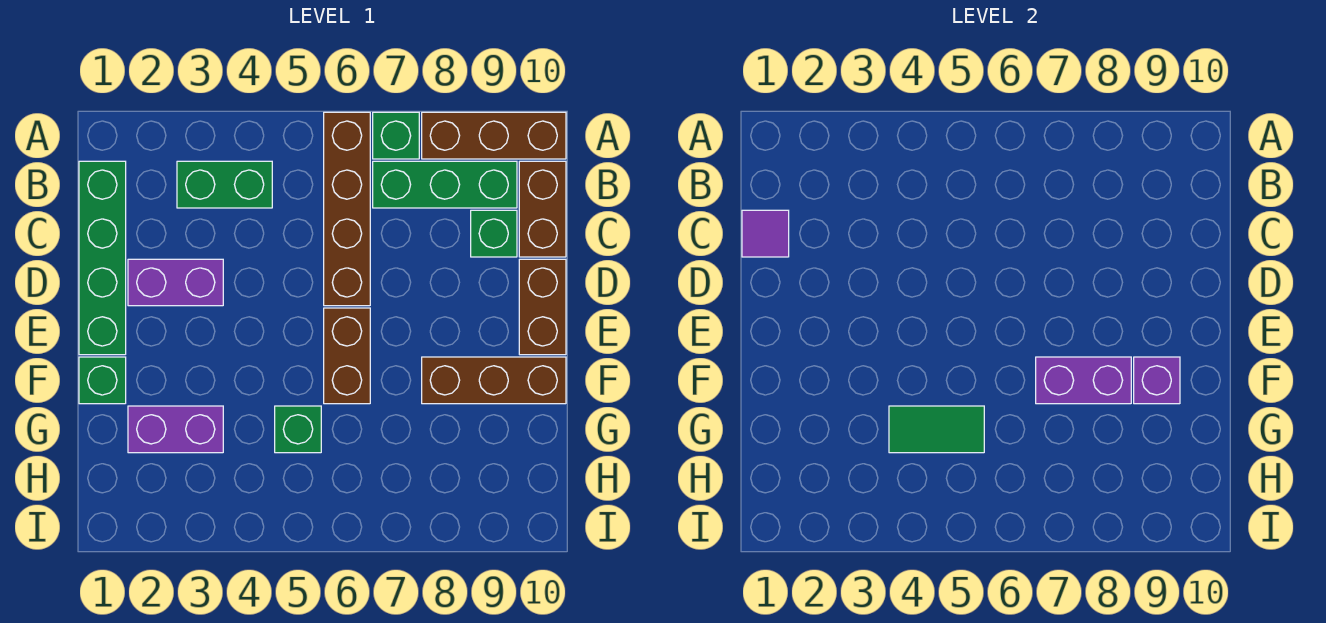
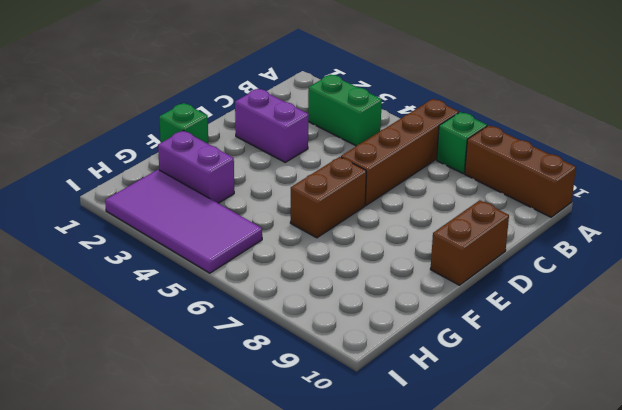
purple tile H2:I5 level 1 -> none
none -> green brick B1:E1 level 1
none -> green brick B7:B9 level 1
none -> brown brick B10:C10 level 1

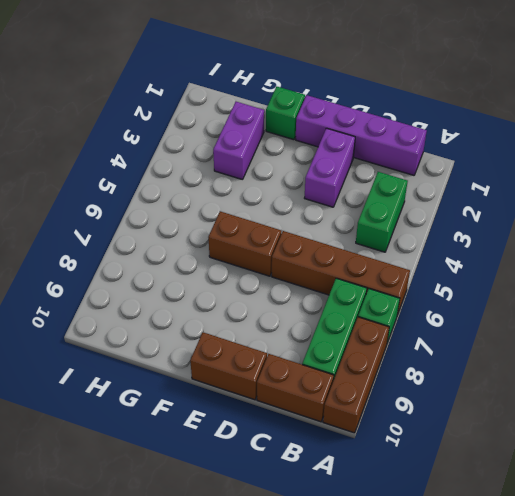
purple brick B1:E1 level 1 -> green brick B1:E1 level 1
none -> green brick C9 level 1
none -> brown brick F8:F10 level 1
none -> green brick G5 level 1

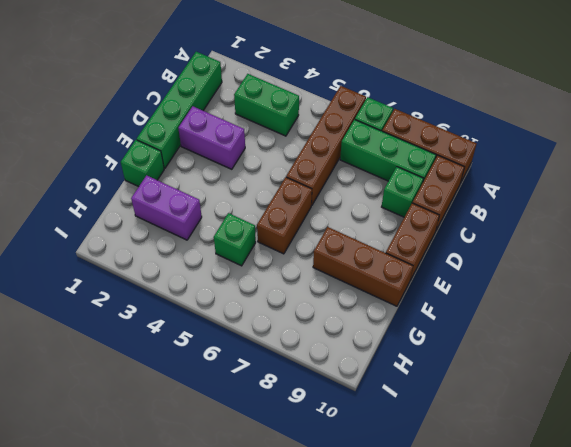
none -> purple tile C1 level 2
none -> purple brick F7:F8 level 2
none -> purple brick F9 level 2

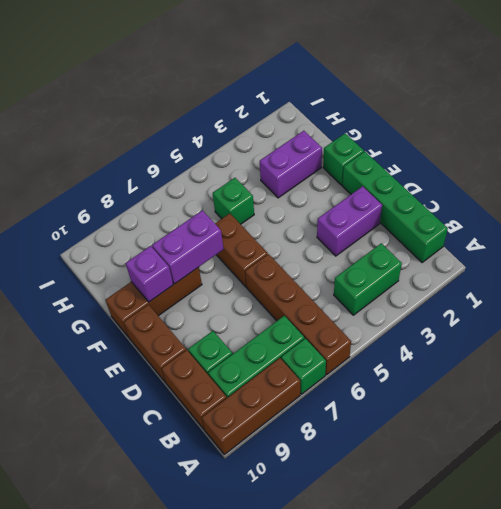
none -> purple tile C1 level 2
none -> green tile G4:G5 level 2

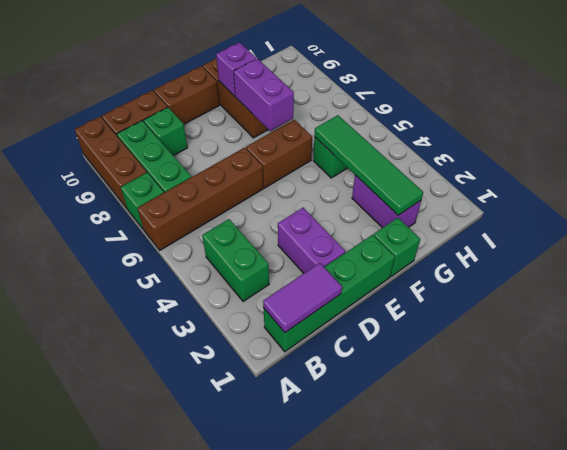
purple tile B1:C1 level 2 -> purple tile C1 level 2
green tile G2:G5 level 2 -> green tile G4:G5 level 2

